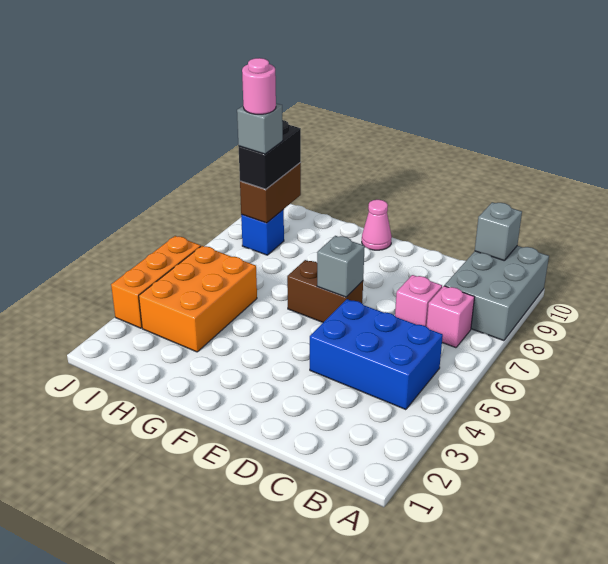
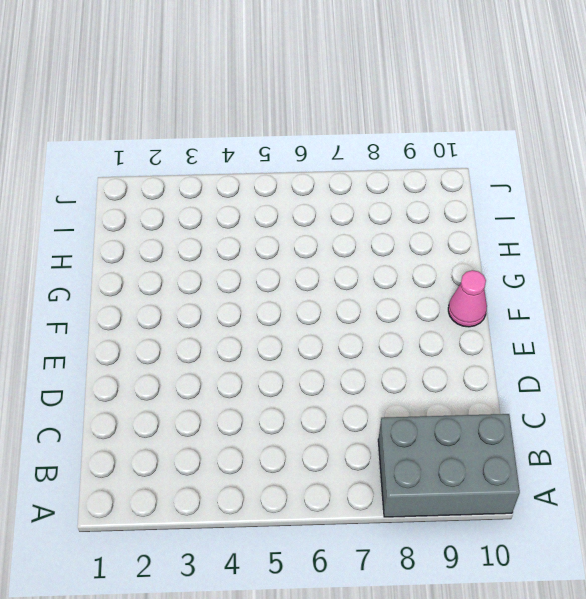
none -> blue brick B4:D5 level 1
none -> pink brick B7 level 1
none -> pink brick C7 level 1

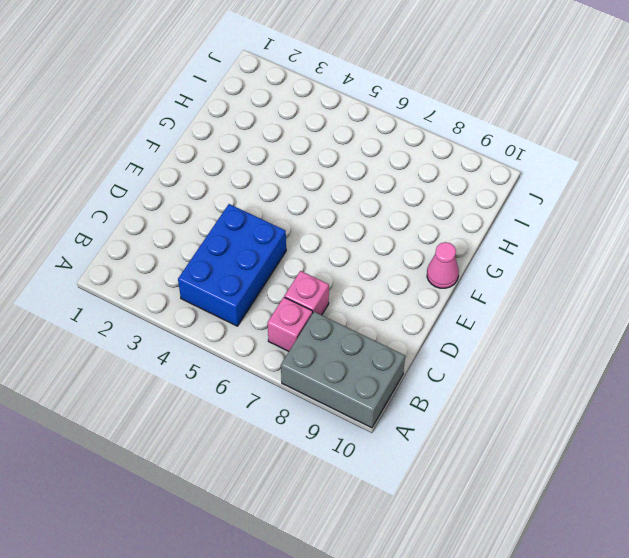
none -> brown brick E6:F6 level 1
none -> orange brick H3:I5 level 1
none -> blue brick I8 level 1

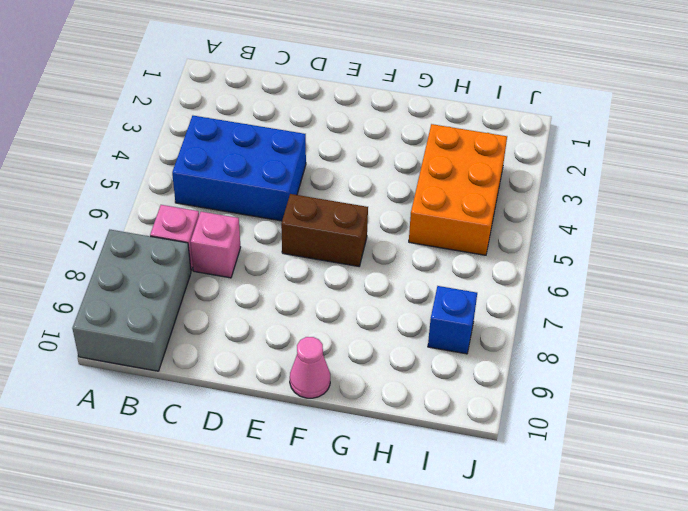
none -> orange brick J3:J5 level 1
none -> grey brick B10 level 2
none -> grey brick E6 level 2

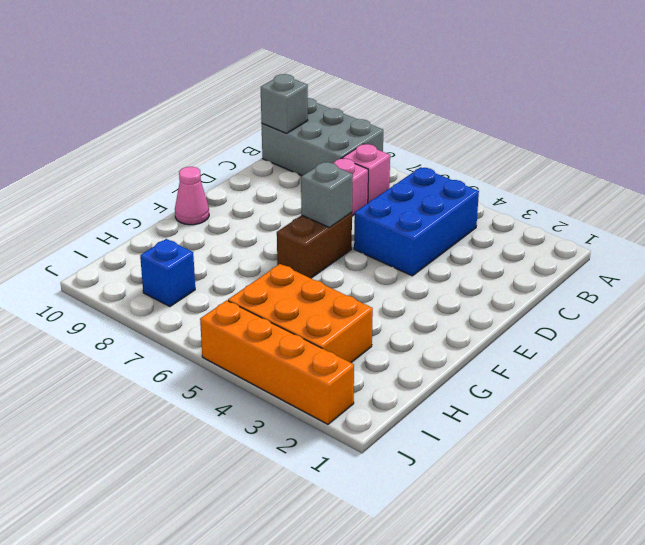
orange brick J2:J5 level 1 -> orange brick J3:J5 level 1
none -> brown brick I8:I9 level 2
none -> black brick I8:I9 level 3
none -> grey brick I8 level 4

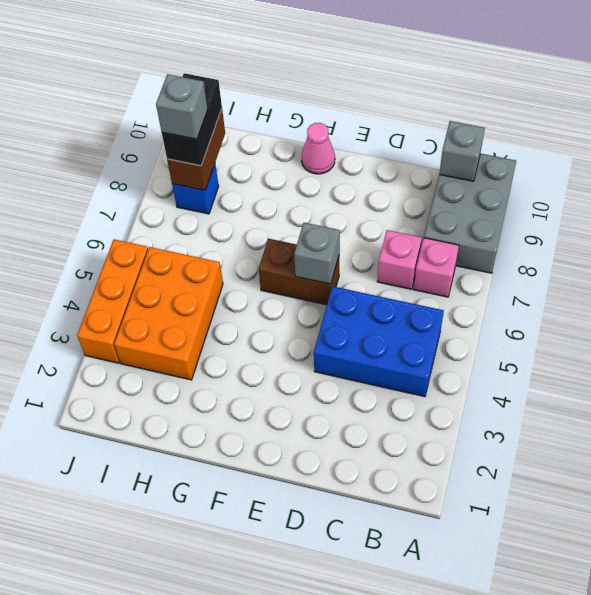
none -> pink round brick I8 level 5

